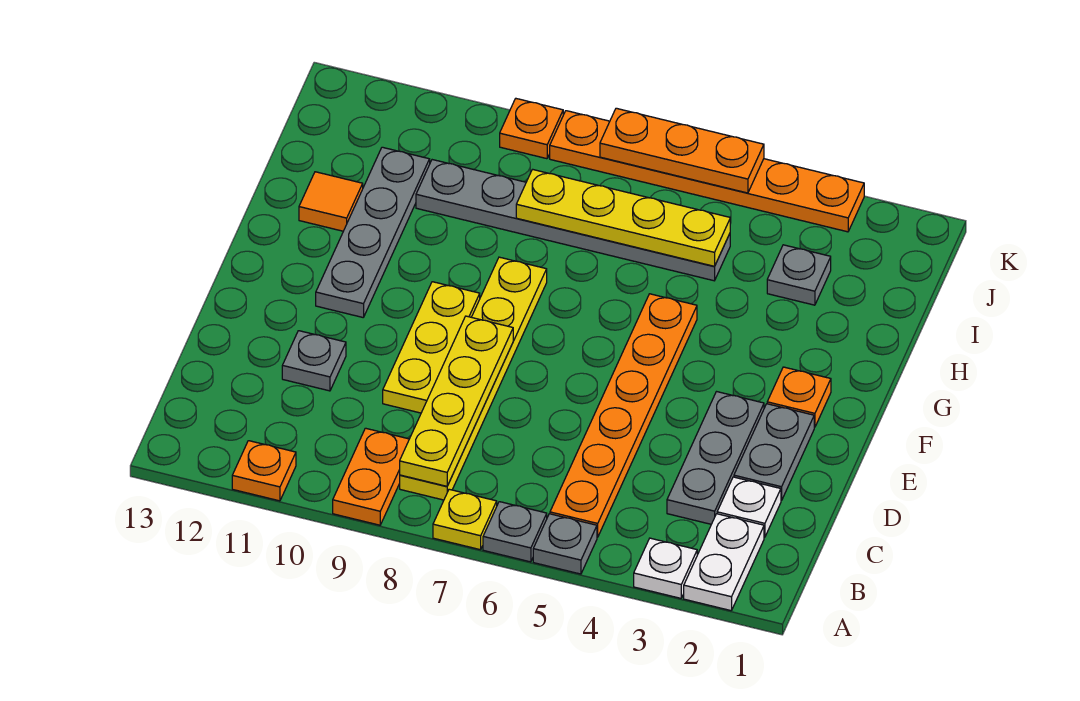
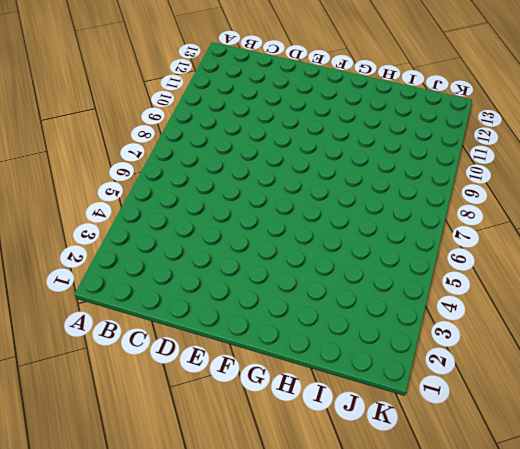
none -> white plate A2:B2 level 1
none -> white plate A3 level 1
none -> grey plate A5 level 1

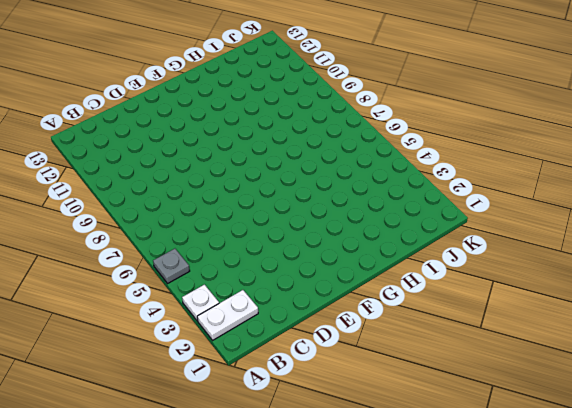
none -> grey plate A6 level 1
none -> yellow plate A7 level 1
none -> orange plate A9:B9 level 1

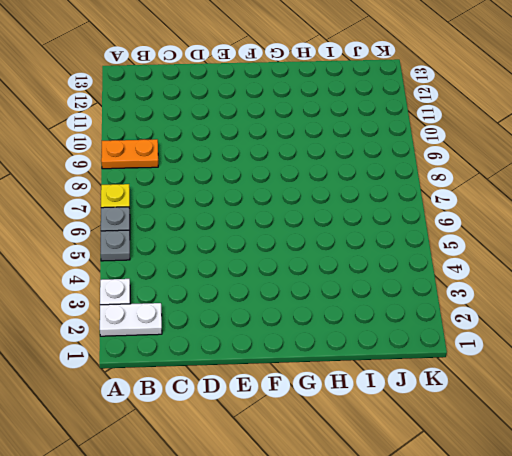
none -> orange plate A11 level 1
none -> orange plate B5:G5 level 1
none -> yellow plate B8:G8 level 1

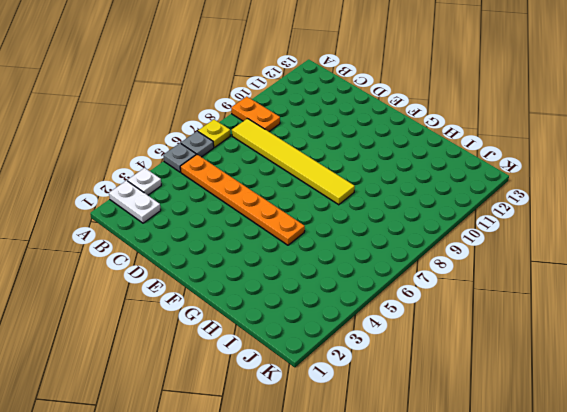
yellow tile B8:G8 level 1 -> yellow plate B8:G8 level 1
none -> orange plate A11 level 1
none -> white plate C2 level 1
none -> grey plate C3:E3 level 1

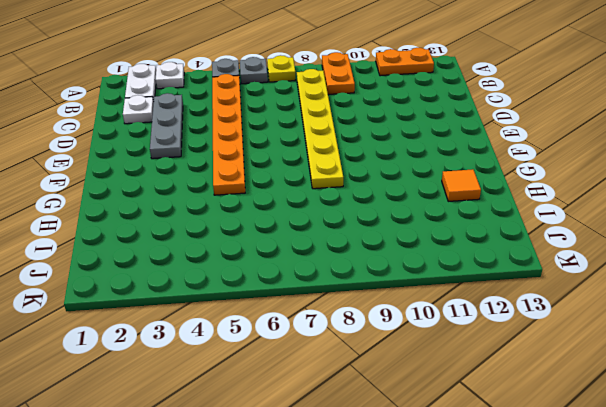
orange plate A11:A12 level 1 -> orange plate A11 level 1
none -> grey plate D2:E2 level 1
none -> yellow plate D9:F9 level 1
none -> grey plate D11 level 1

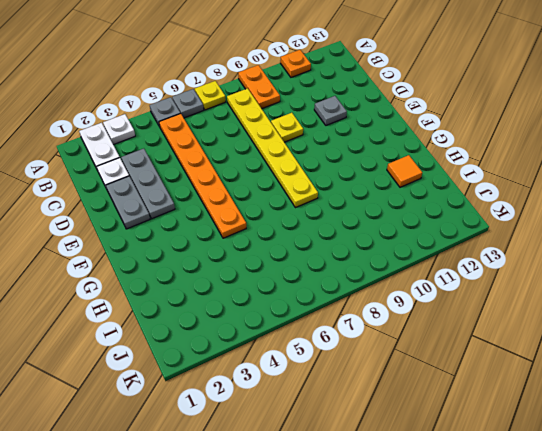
yellow plate D9 level 1 -> yellow plate D9:F9 level 1
none -> orange plate F2 level 1
none -> grey plate F11:I11 level 1
none -> grey plate I3 level 1

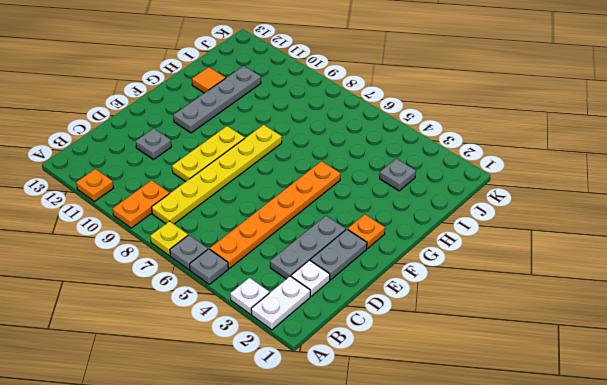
none -> grey plate I5:I10 level 1
none -> orange plate K3:K8 level 1
none -> orange plate K9 level 1

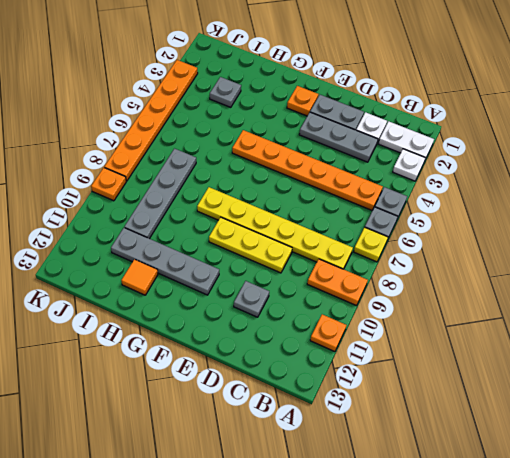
grey plate I7:I10 level 1 -> grey plate I5:I10 level 1
none -> yellow plate B8:E8 level 2
none -> yellow plate I5:I8 level 2
none -> orange plate K5:K7 level 2

